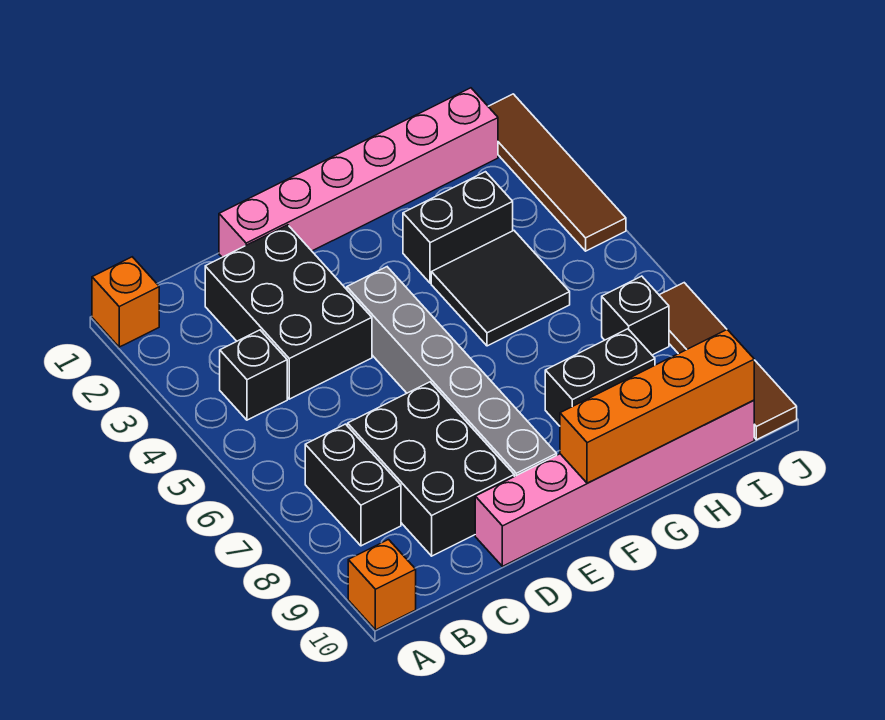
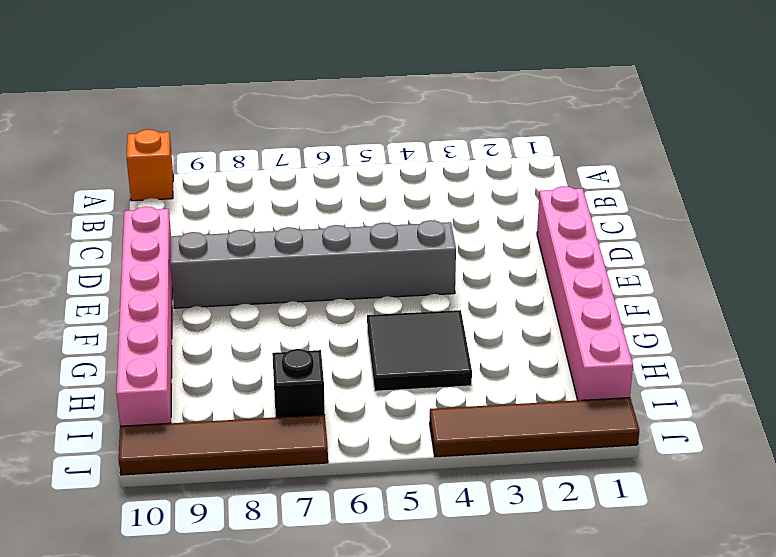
none -> orange brick A1 level 1
none -> black brick B4 level 1
none -> black brick B7:B8 level 1

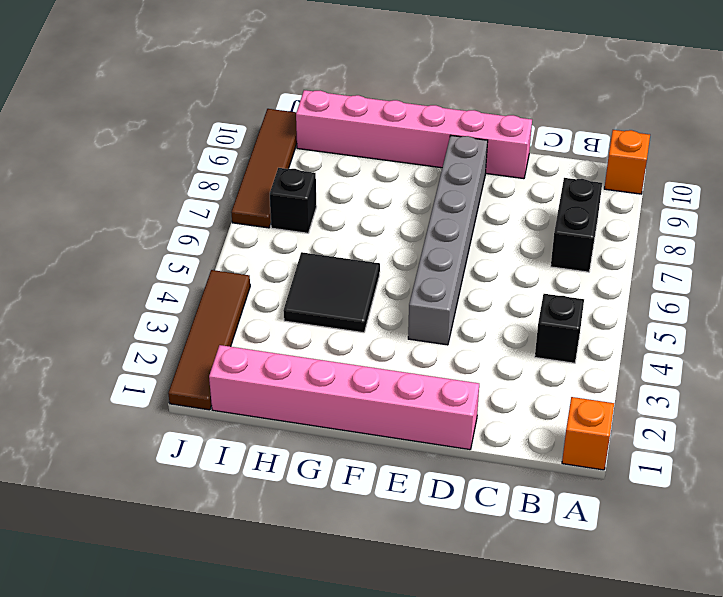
none -> black brick C2:D4 level 1
none -> black brick C7:D9 level 1
none -> black brick G3:H3 level 1

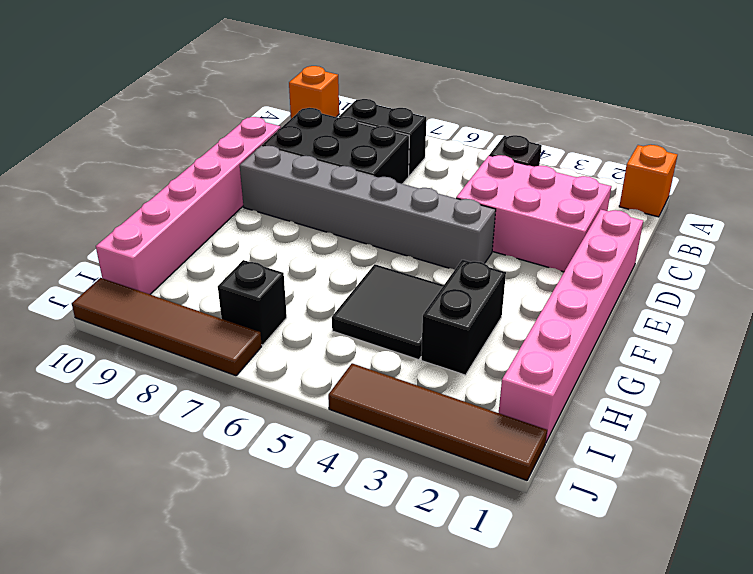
pink brick C2:D4 level 1 -> black brick C2:D4 level 1
none -> black brick G8:H8 level 1
none -> orange brick F10:I10 level 2

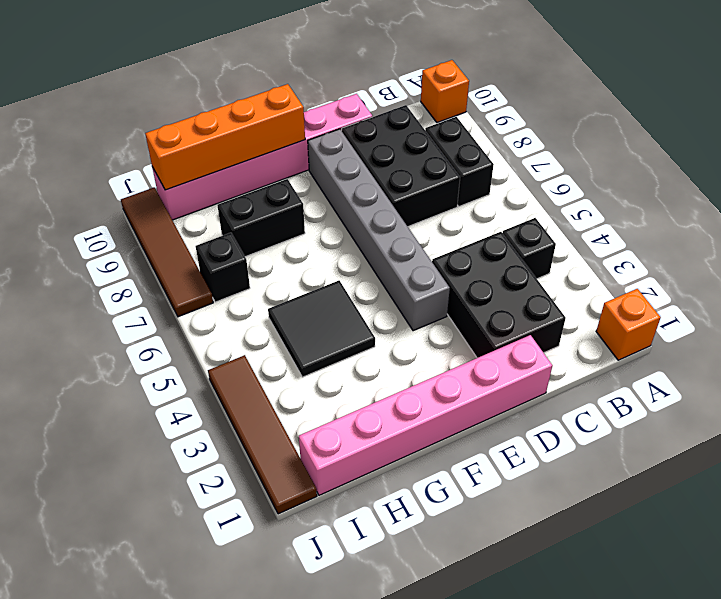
none -> black brick G3:H3 level 1

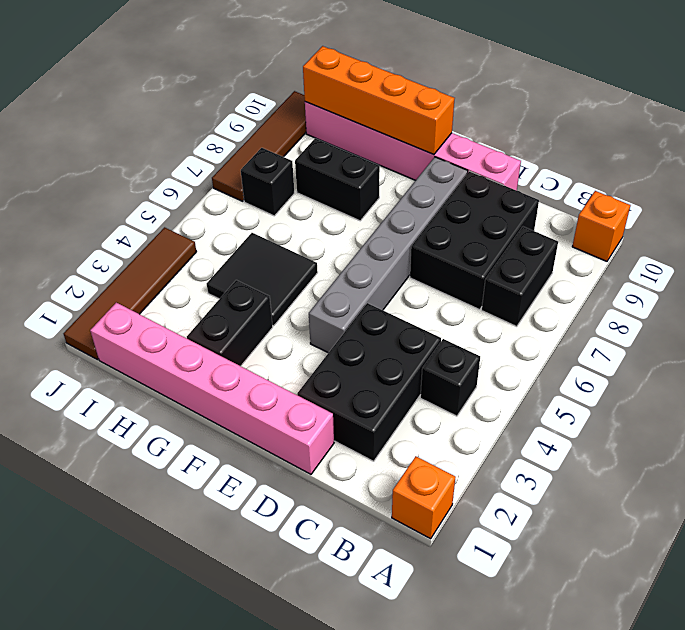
black brick G2:G3 level 1 -> black brick G3:H3 level 1

